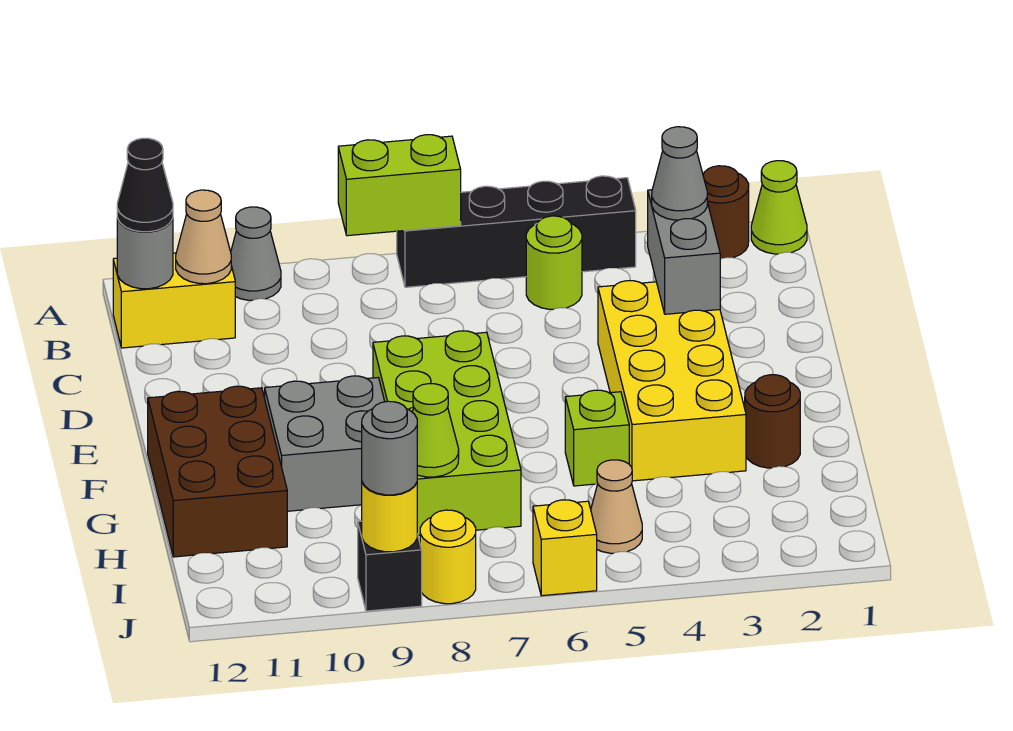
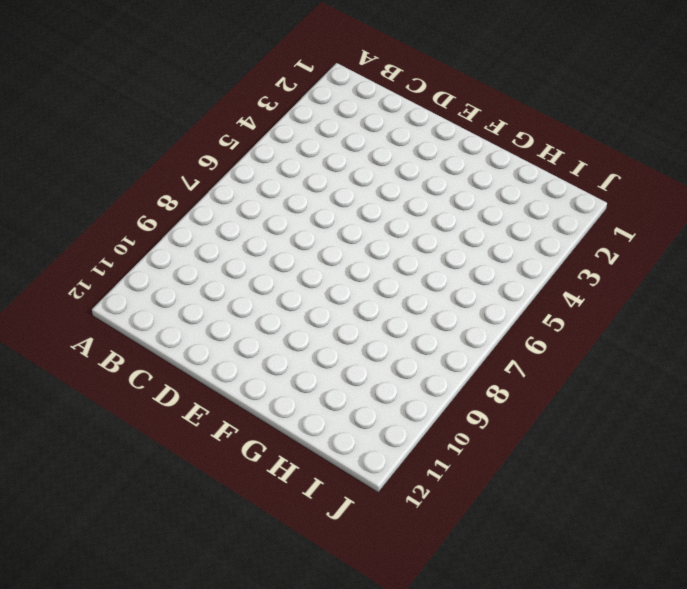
none -> lime cone A1 level 1
none -> brown round brick A2 level 1
none -> black brick A4:A7 level 1

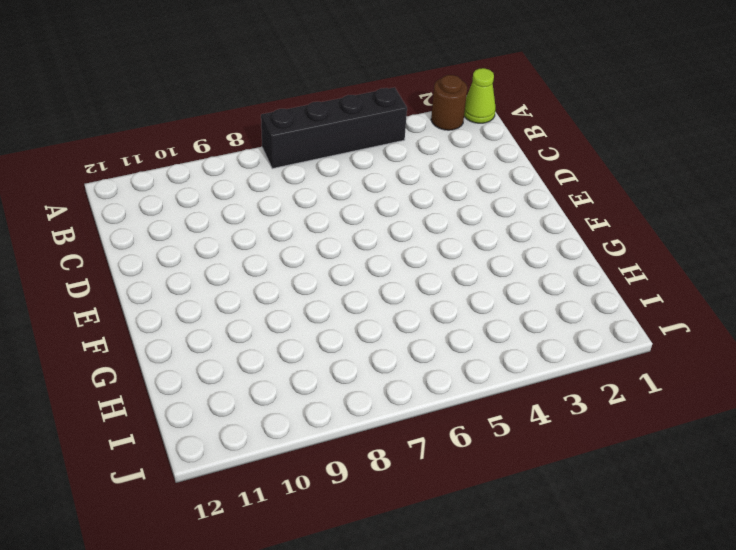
none -> grey cone A10 level 1
none -> lime round brick B5 level 1
none -> yellow brick B11:B12 level 1

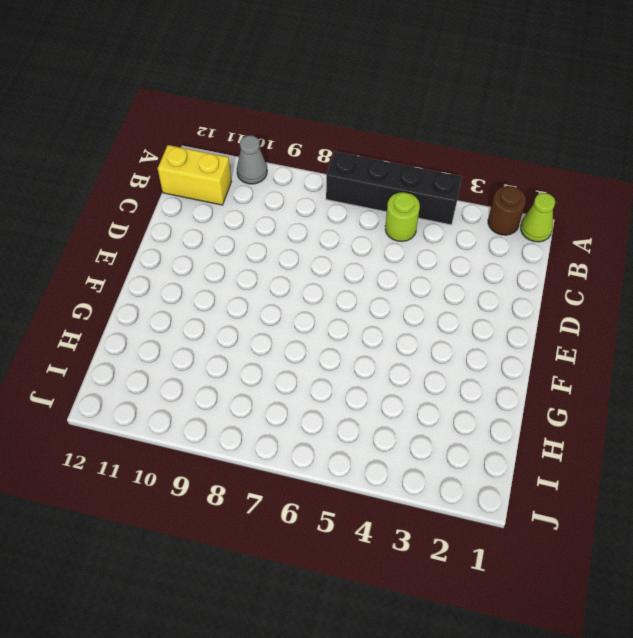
none -> yellow brick D3:G4 level 1
none -> lime brick E7:H8 level 1
none -> grey brick F9:G10 level 1

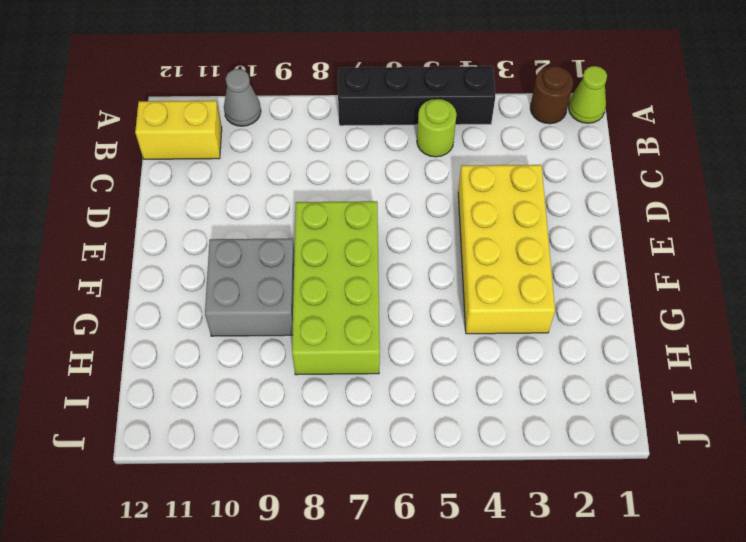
none -> brown brick F11:H12 level 1
none -> brown round brick G2 level 1
none -> lime brick G5 level 1

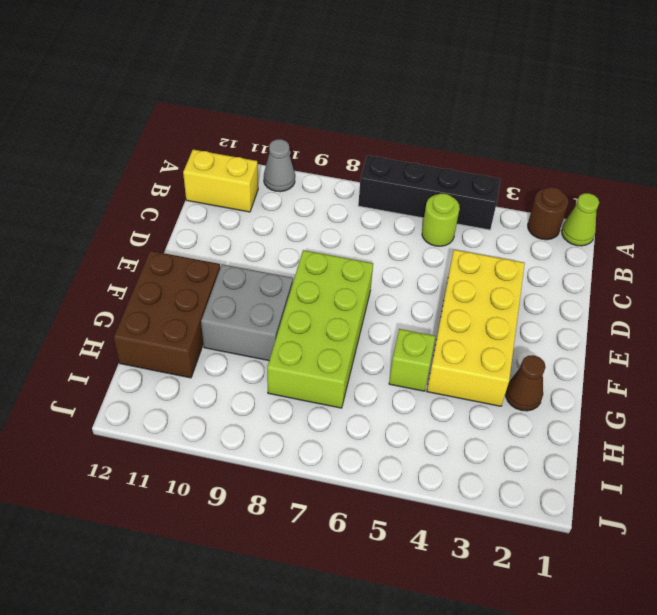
brown cone G2 level 1 -> brown round brick G2 level 1
none -> tan cone I5 level 1
none -> yellow brick J6 level 1
none -> yellow round brick J8 level 1

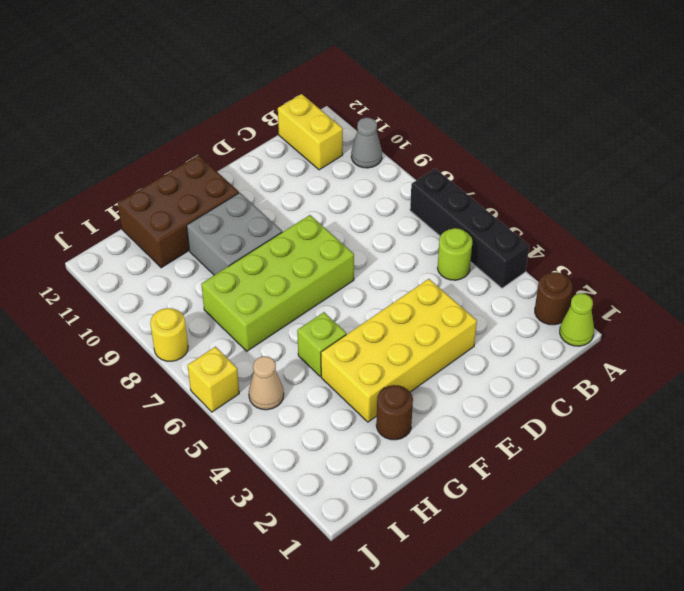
none -> black brick J9 level 1
none -> lime brick A7:A8 level 2
none -> tan cone B11 level 2

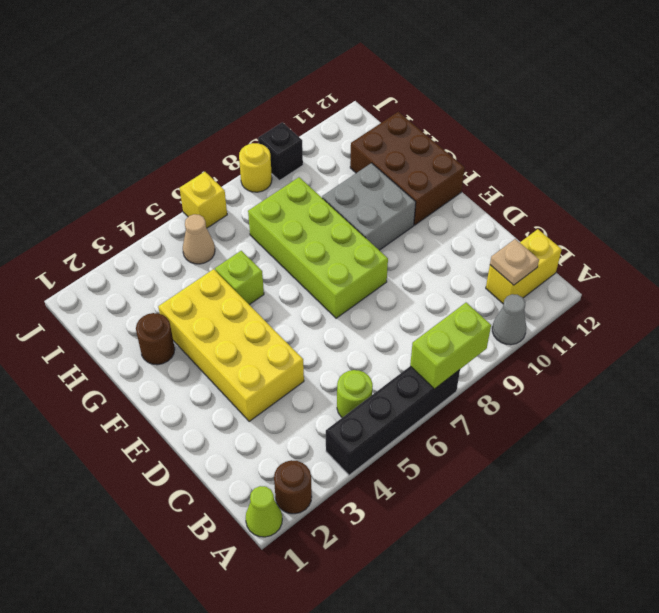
tan plate B11 level 2 -> tan cone B11 level 2
none -> grey round brick B12 level 2
none -> grey brick C3:D3 level 2
none -> lime cone H8 level 2

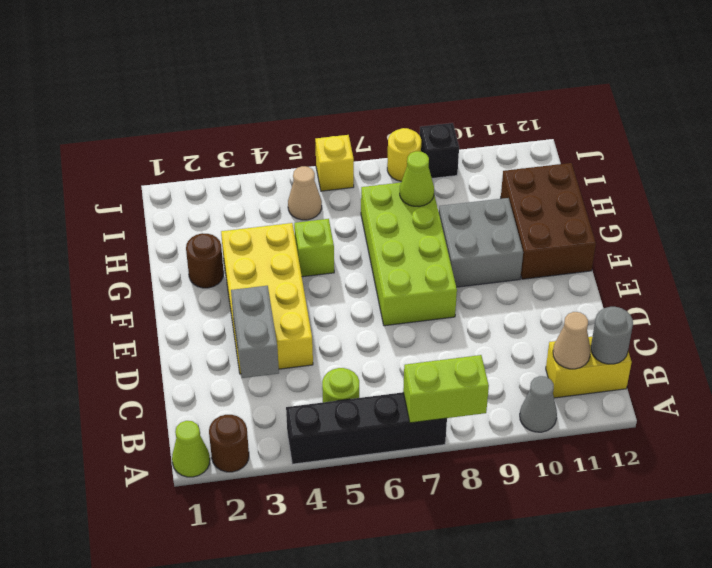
none -> yellow round brick J9 level 2
none -> black cone B12 level 3
none -> grey cone C3 level 3

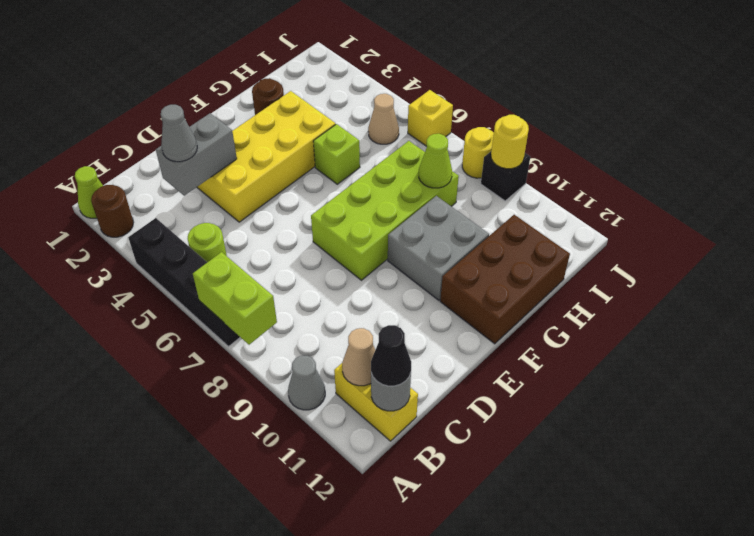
none -> grey round brick J9 level 3

